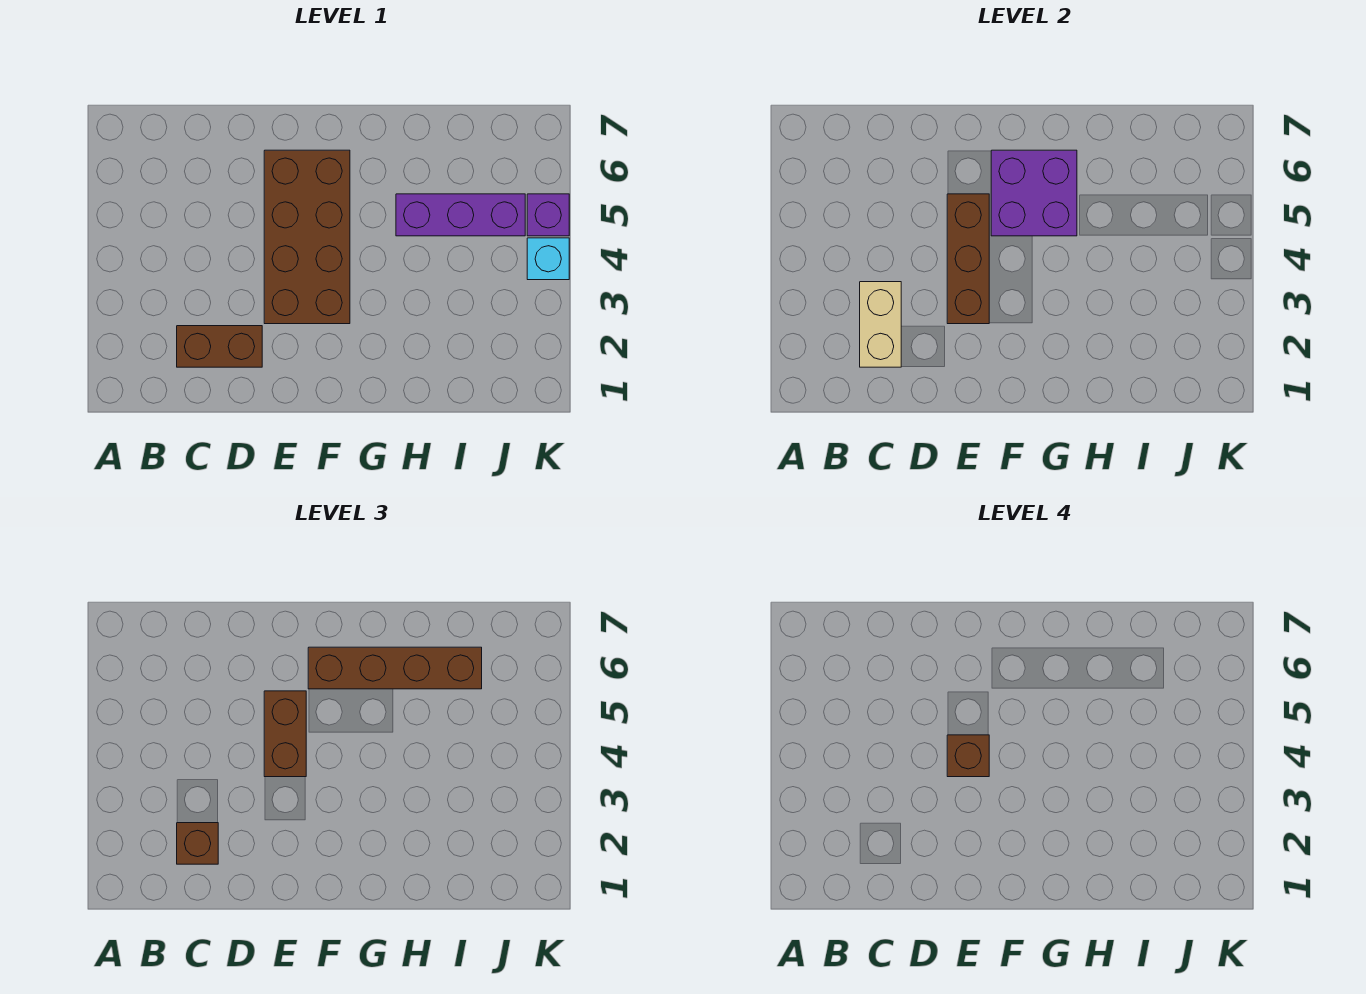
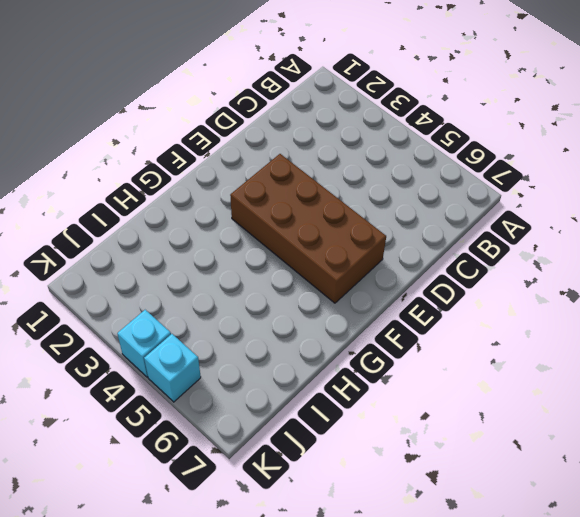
cyan brick K5 level 1 -> purple brick K5 level 1
none -> brown brick C2:D2 level 1
none -> purple brick H5:J5 level 1
none -> tan brick C2:C3 level 2

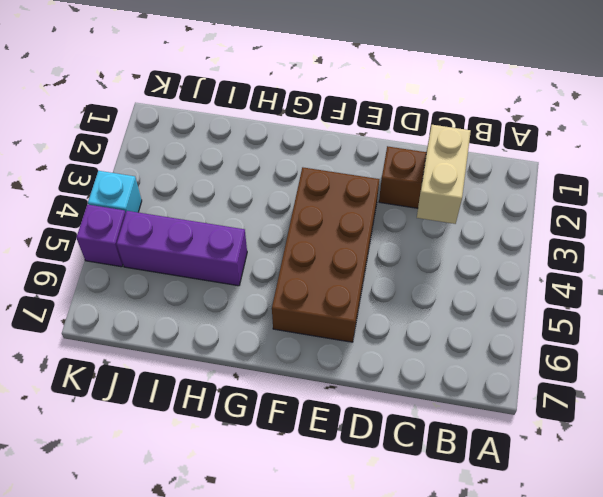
none -> brown brick E3:E5 level 2
none -> purple brick F5:G6 level 2
none -> brown brick C2 level 3

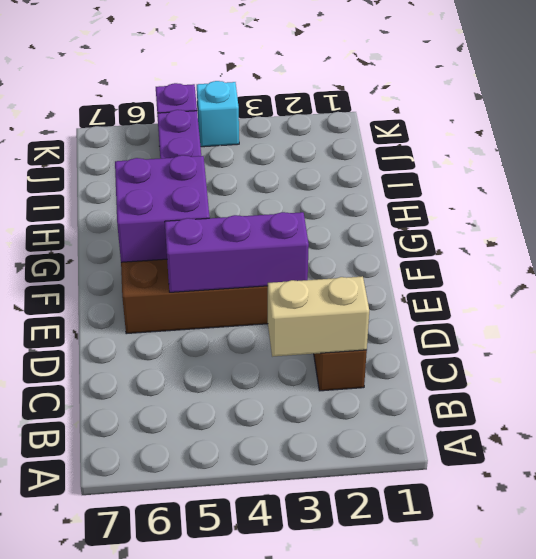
purple brick E3:E5 level 2 -> brown brick E3:E5 level 2
none -> brown brick C2 level 3
none -> brown brick E4:E5 level 3
none -> brown brick F6:I6 level 3

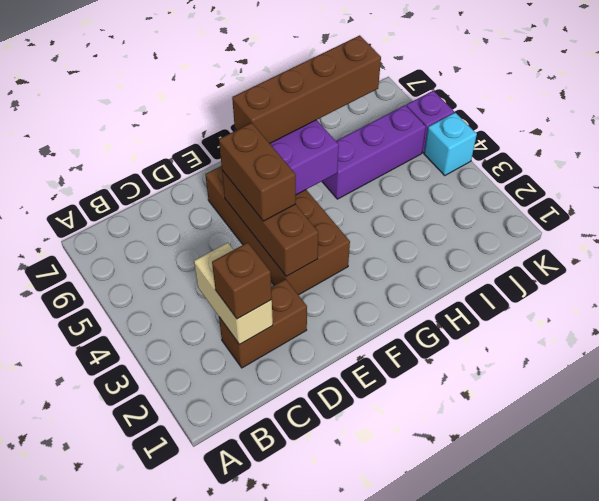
none -> brown brick E4 level 4

